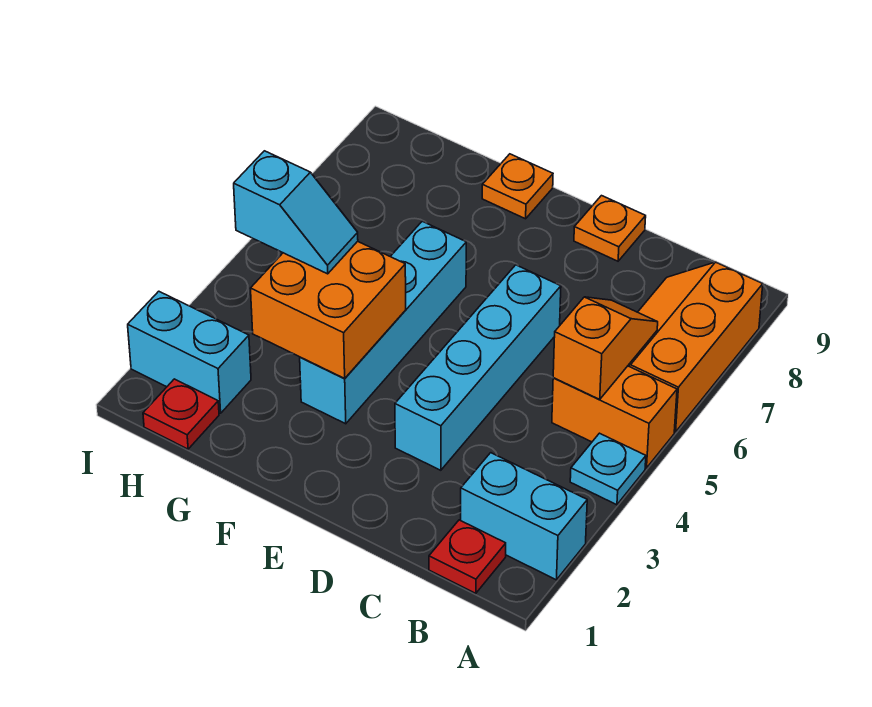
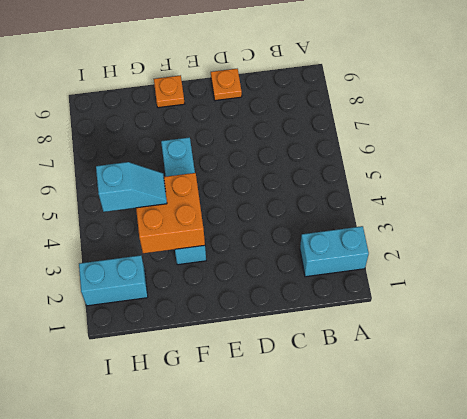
none -> cyan plate A4 level 1
none -> orange brick A5:B5 level 1
none -> orange slope A6:B8 level 1 top A

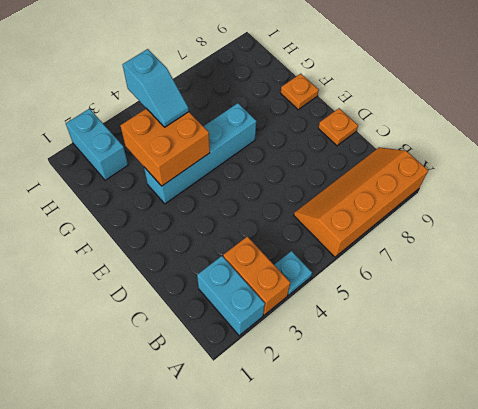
orange brick A3:B3 level 1 -> orange brick A5:B5 level 1
orange slope A6:B9 level 1 top A -> orange slope A6:B8 level 1 top A
none -> red plate B1 level 1
none -> cyan brick D3:D6 level 1
none -> red plate H1 level 1

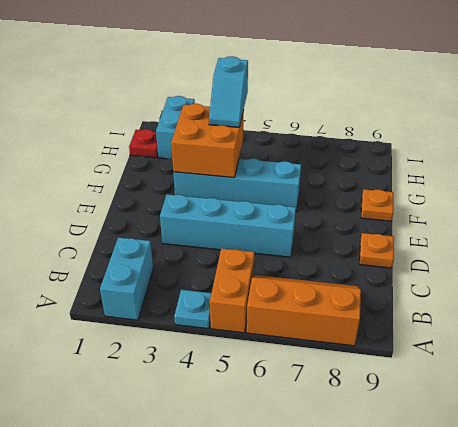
none -> red plate B1 level 1
none -> orange slope B5:B6 level 2 top 5

